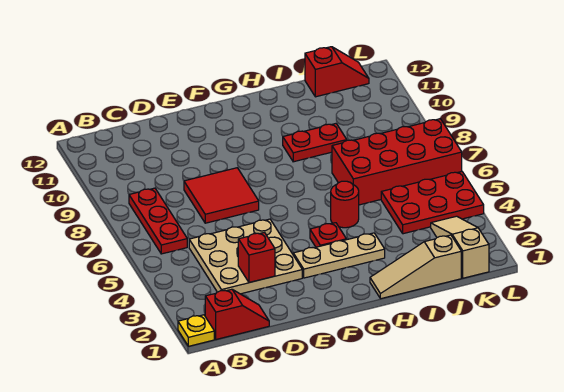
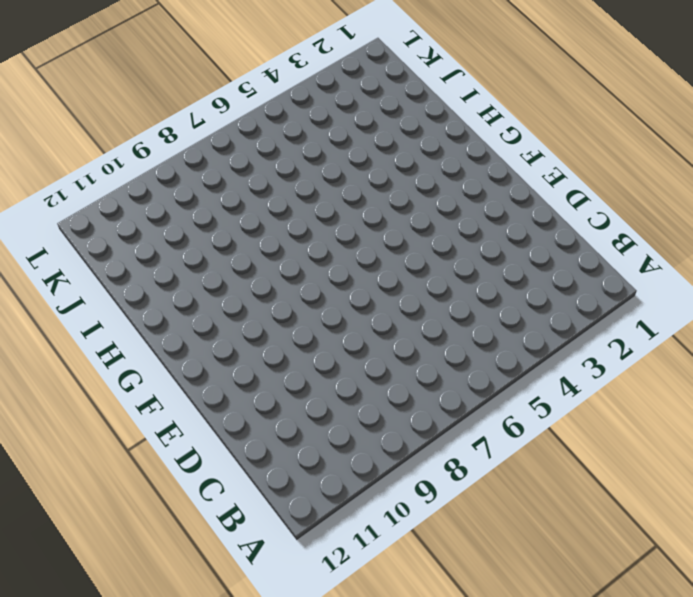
none -> yellow plate A1 level 1
none -> red slope B1:C1 level 1 top B
none -> red plate B6:B8 level 1

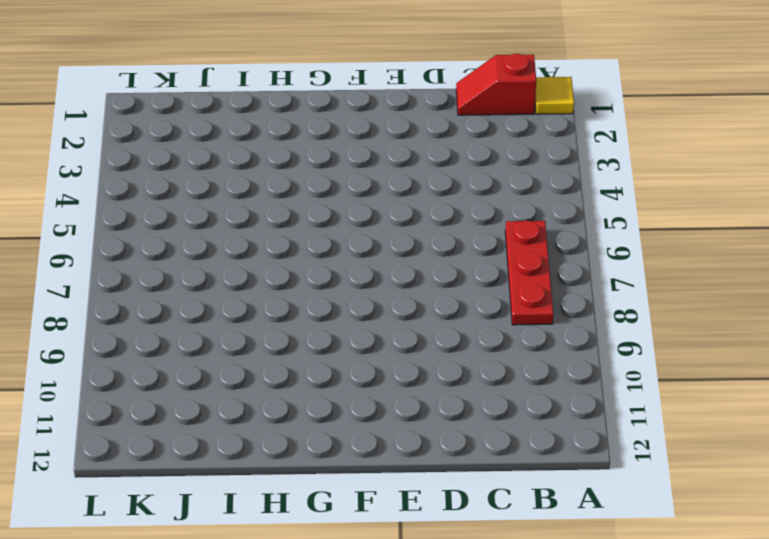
yellow tile A1 level 1 -> yellow plate A1 level 1
none -> tan plate C3:E5 level 1
none -> red tile D7:E8 level 1
none -> tan plate F3:H3 level 1

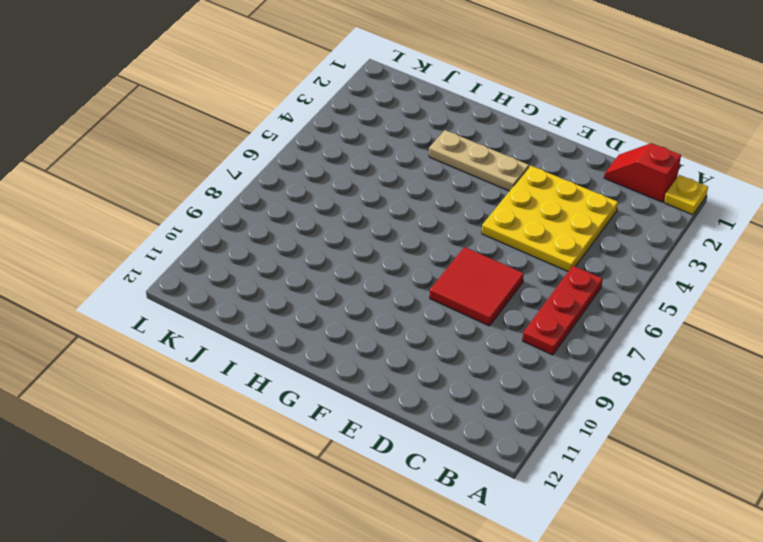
yellow plate C3:E5 level 1 -> tan plate C3:E5 level 1
none -> red plate G4 level 1
none -> tan slope H1:J1 level 1 top J
none -> red round brick H5 level 1

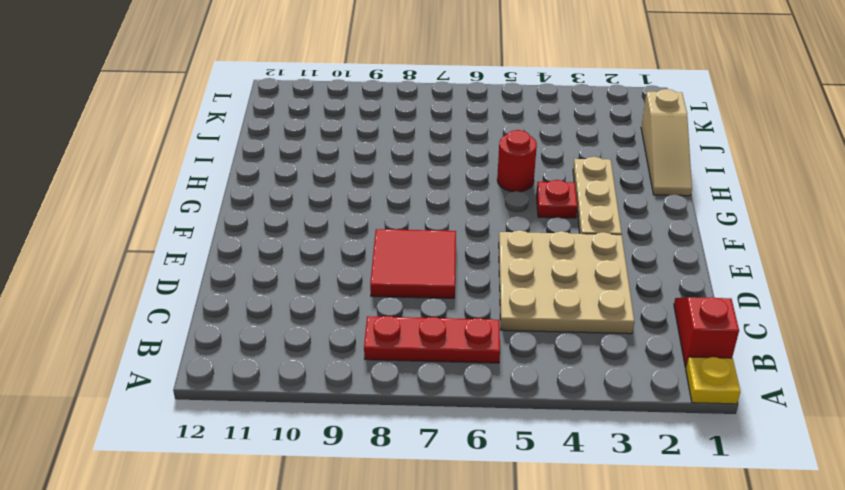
none -> red plate H9:I9 level 1
none -> red brick I6:L7 level 1
none -> red plate J4:L5 level 1

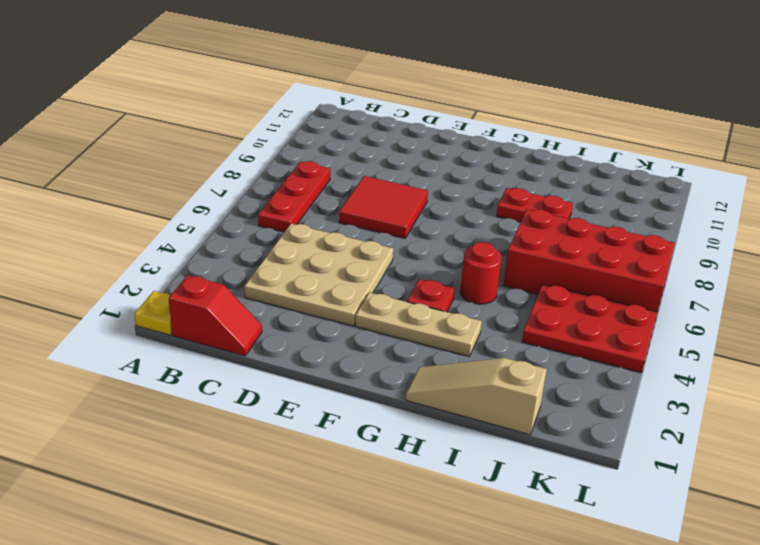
none -> red slope J12:K12 level 1 top J
none -> tan slope K1:K3 level 1 top 1
none -> red brick D3 level 2

